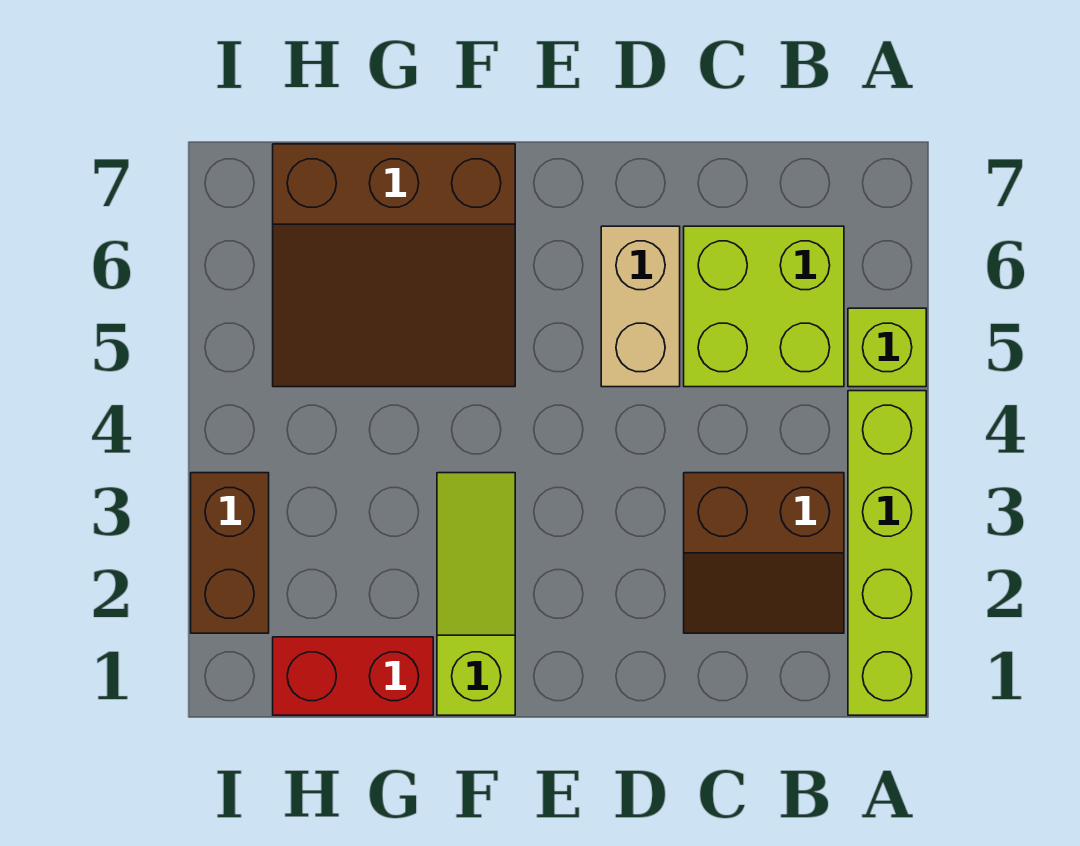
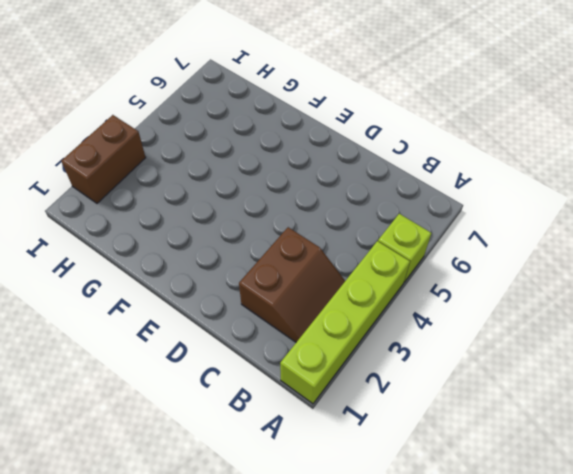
brown slope B2:C3 level 1 top C -> brown slope B2:C3 level 1 top 3
none -> lime brick B5:C6 level 1
none -> tan brick D5:D6 level 1

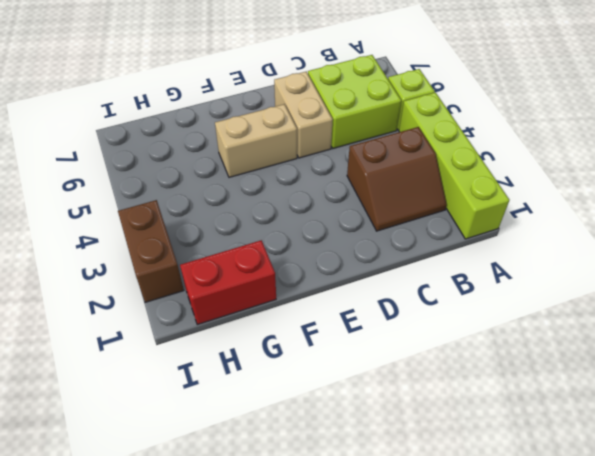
tan brick E5:F5 level 1 -> brown slope F5:H7 level 1 top 7
none -> lime slope F1:F3 level 1 top 1

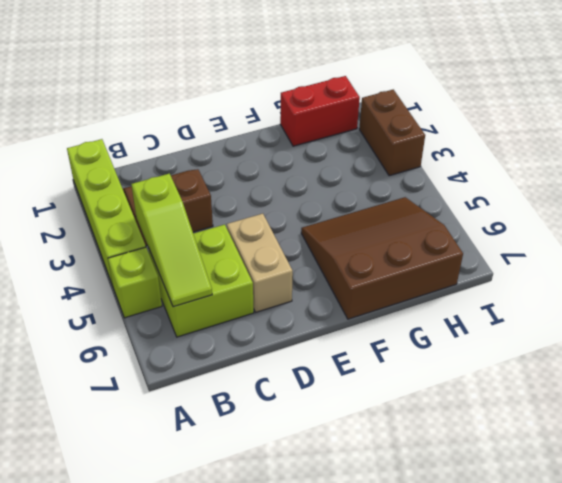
lime slope B4:B6 level 2 top 4 -> lime slope F1:F3 level 1 top 1

